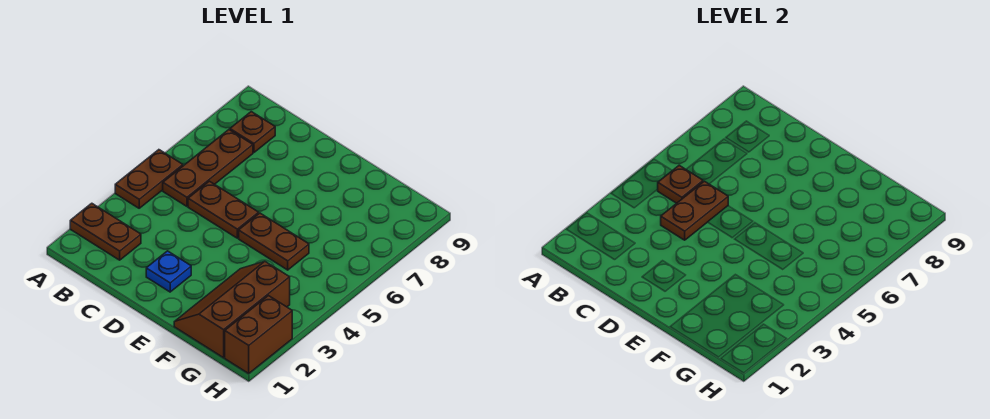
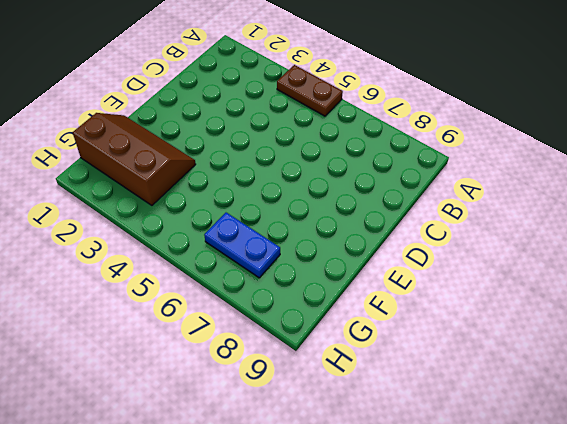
blue plate G6:G7 level 1 -> none
none -> brown plate A2:B2 level 1
none -> brown plate B5:B7 level 1

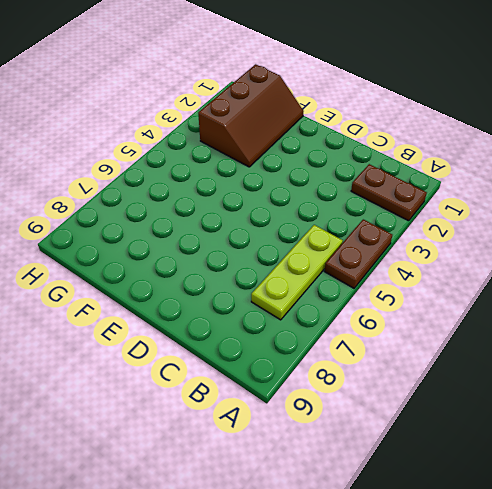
lime plate B5:B7 level 1 -> brown plate B5:B7 level 1
none -> brown plate B8 level 1
none -> brown plate C5:D5 level 1

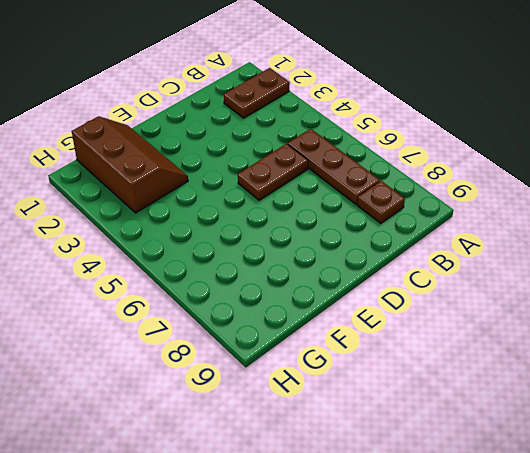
none -> brown plate A4:A5 level 1
none -> blue plate D2 level 1

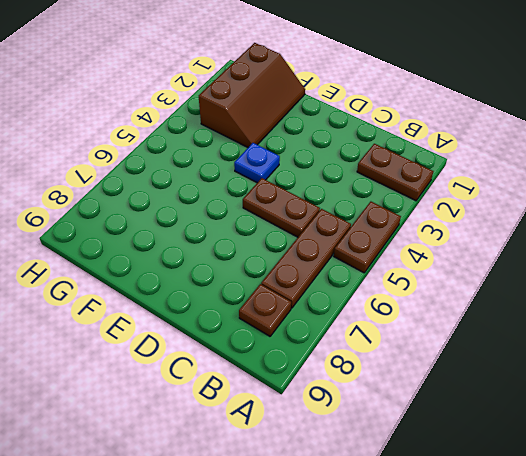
blue plate E4 level 1 -> blue plate D2 level 1
none -> brown plate E5:F5 level 1
none -> brown brick H1:H2 level 1

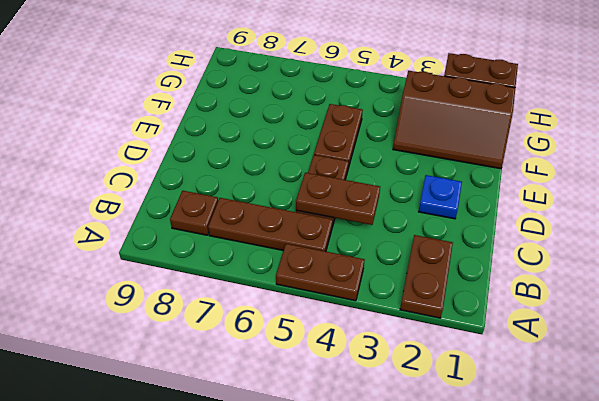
none -> brown plate B5 level 2

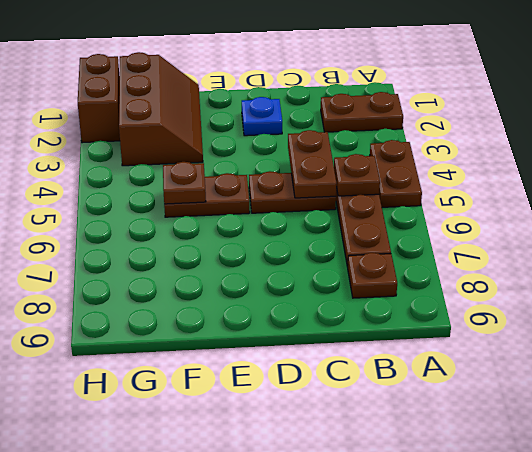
brown plate F5 level 2 -> none

